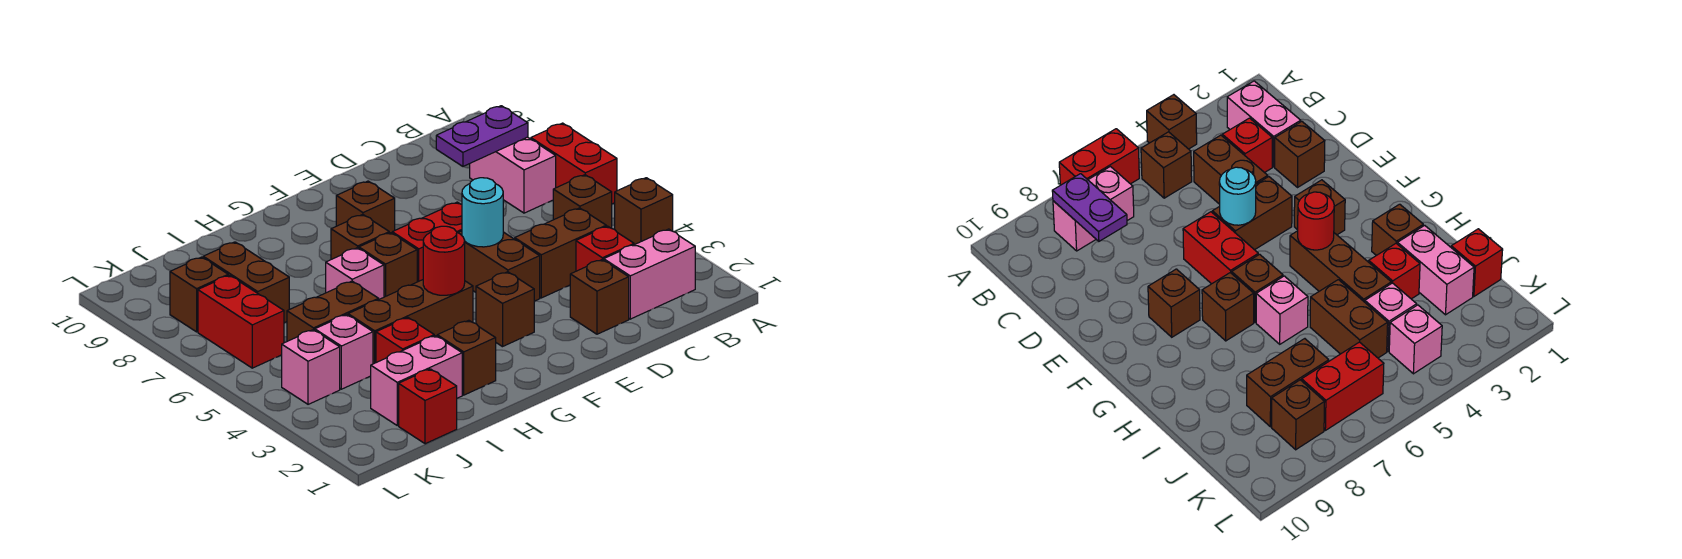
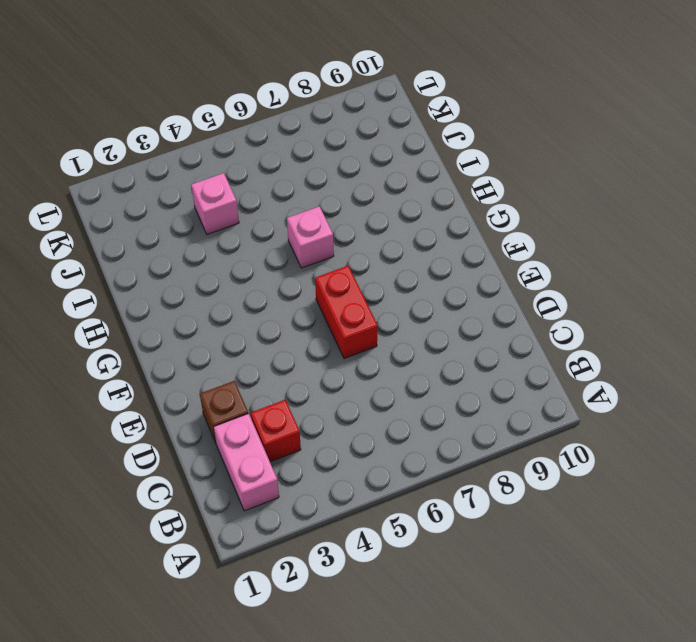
none -> brown brick A4 level 1
none -> red brick A6:A7 level 1
none -> brown brick B5 level 1

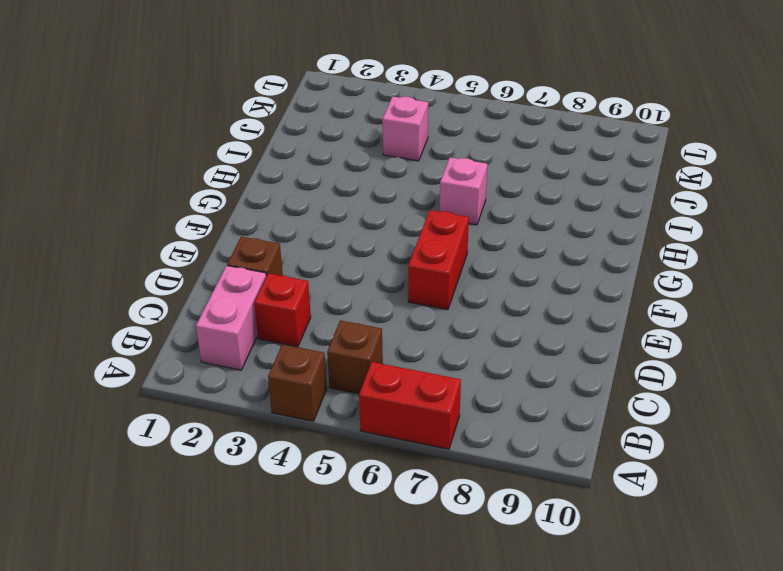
none -> pink brick B7:B8 level 1
none -> brown brick C4:D4 level 1
none -> brown brick E4:E5 level 1

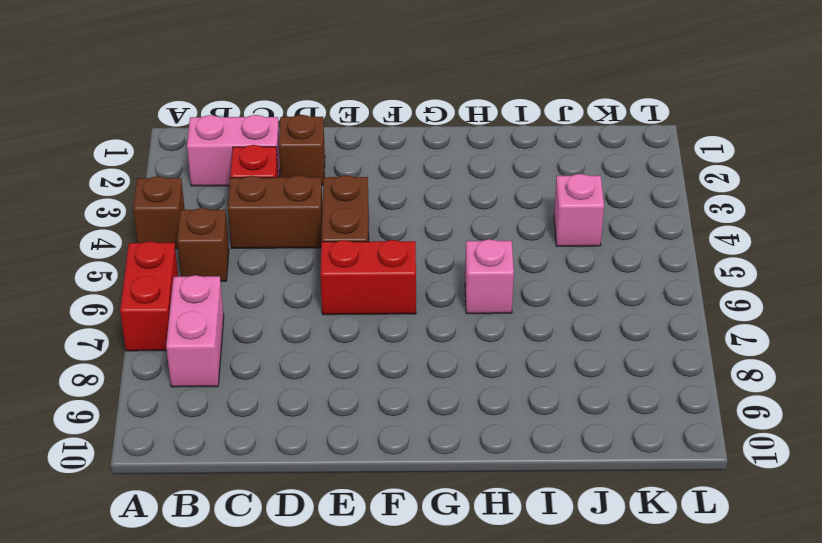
none -> brown brick F3 level 1
none -> brown brick F8 level 1
none -> brown brick G4:I4 level 1

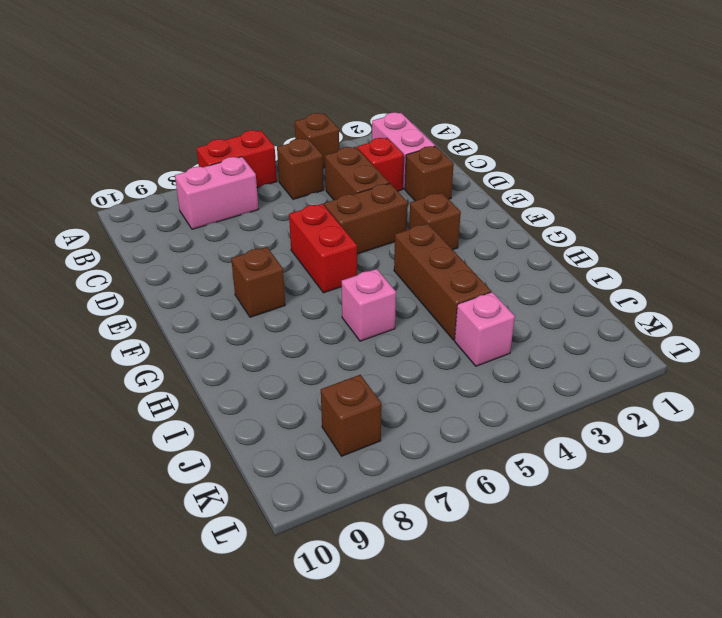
none -> brown brick G6 level 1
none -> brown brick G7 level 1
none -> brown brick H2 level 1

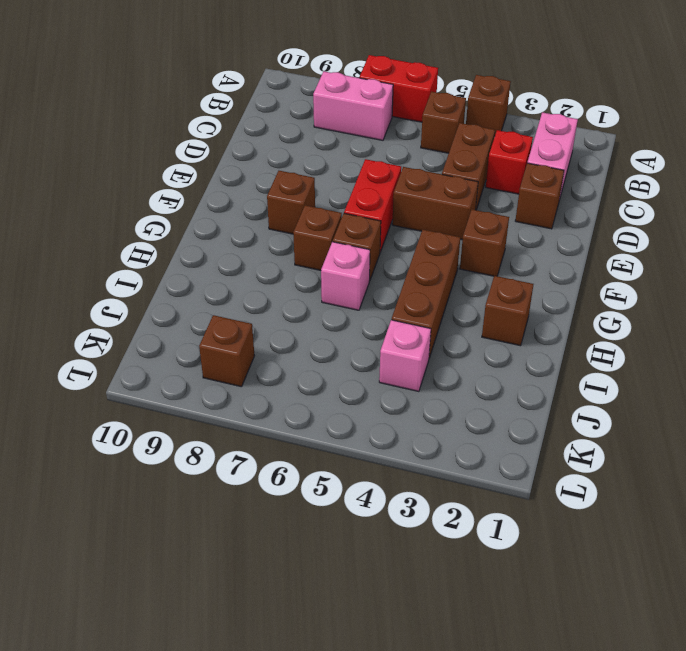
none -> pink brick I2:J2 level 1
none -> red brick I3 level 1
none -> brown brick I5:J5 level 1

